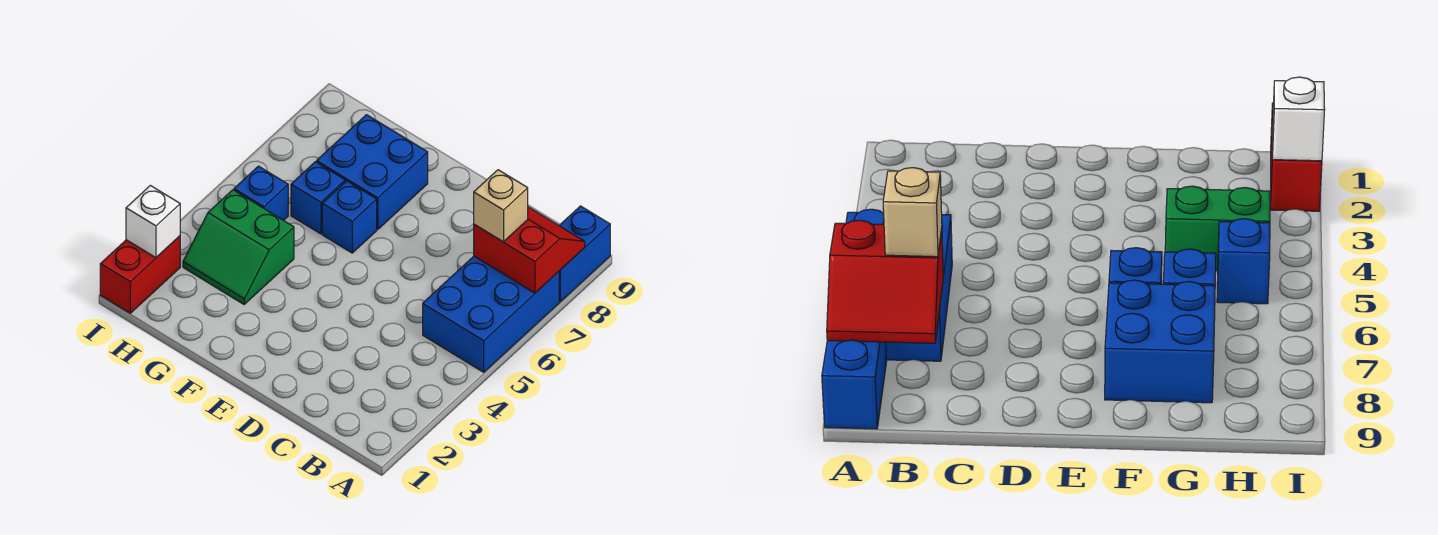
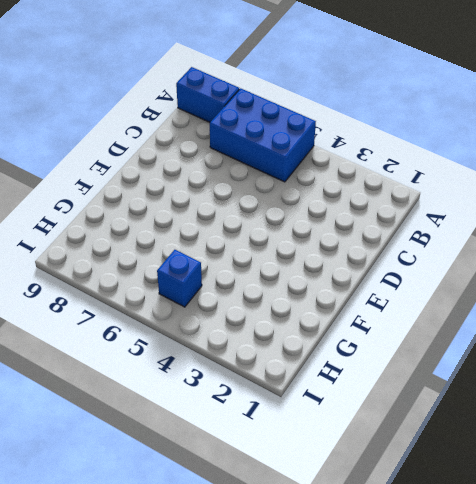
none -> blue brick F6 level 1
none -> blue brick F7:G8 level 1

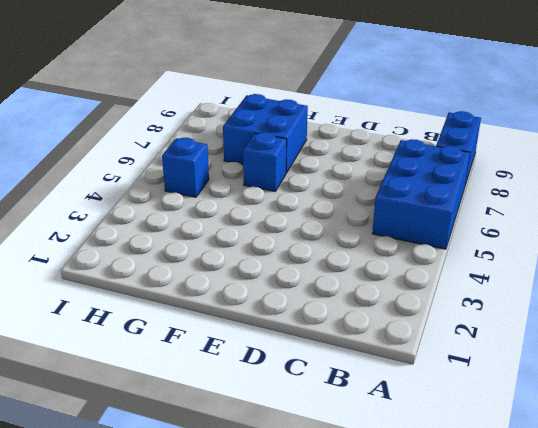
none -> green slope G3:H4 level 1 top 4
none -> blue brick G6 level 1

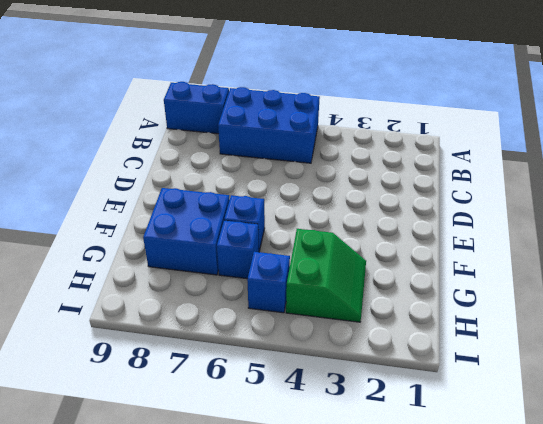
none -> red brick I1:I2 level 1
none -> red slope A7:B8 level 2 top 7

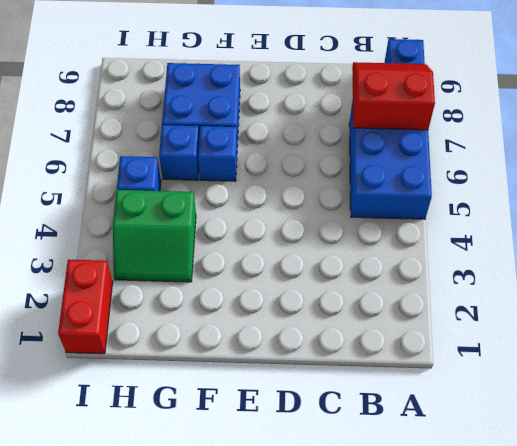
none -> white brick I2 level 2
none -> tan brick B7 level 3

